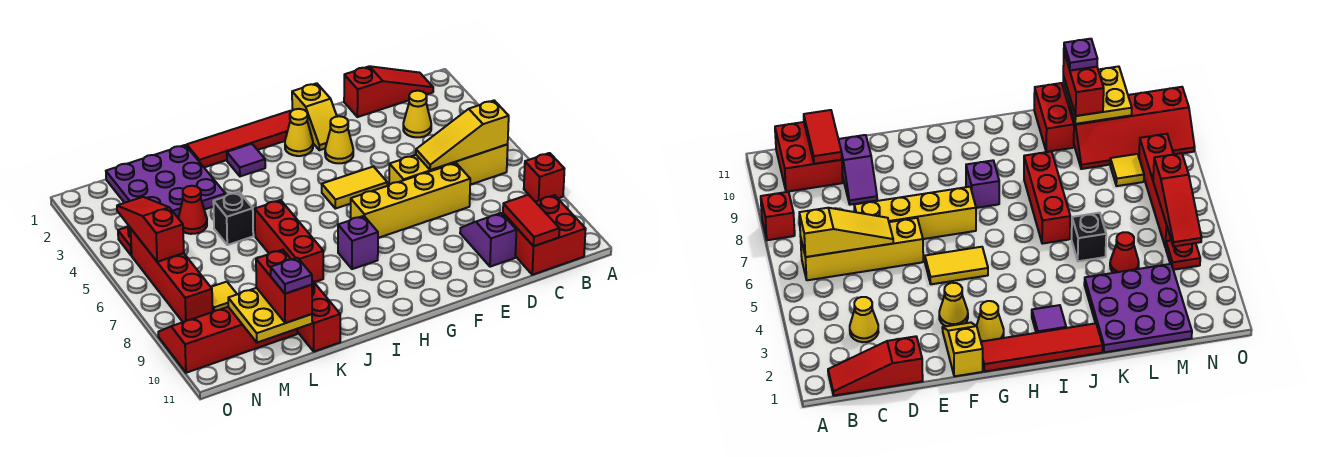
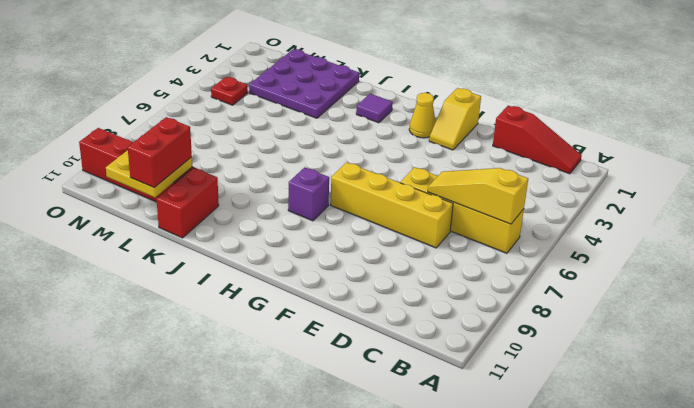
none -> red brick A8 level 1
none -> red brick B10:C11 level 1
none -> yellow cone C3 level 1

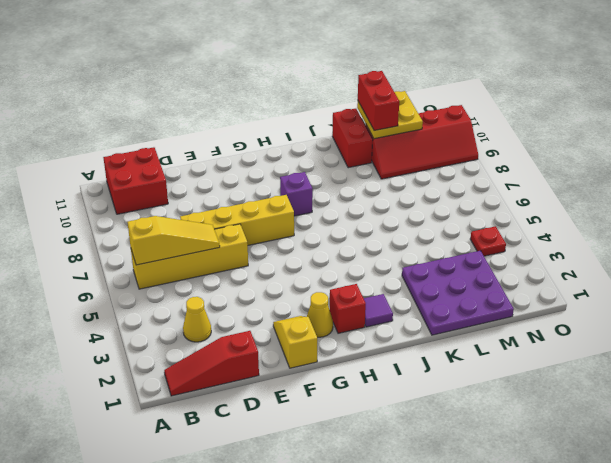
red brick H2 level 1 -> red brick A8 level 1
none -> purple slope D9:D10 level 1 top 10
none -> yellow cone F3 level 1
none -> yellow tile F5:G5 level 1

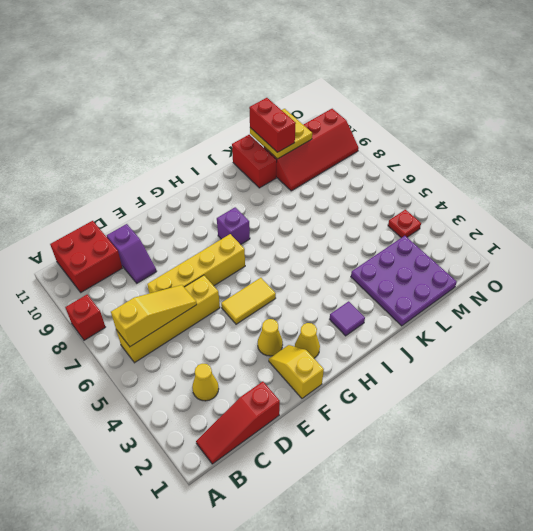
none -> red tile G1:J1 level 1
none -> red brick J6:J8 level 1
none -> black brick K5 level 1

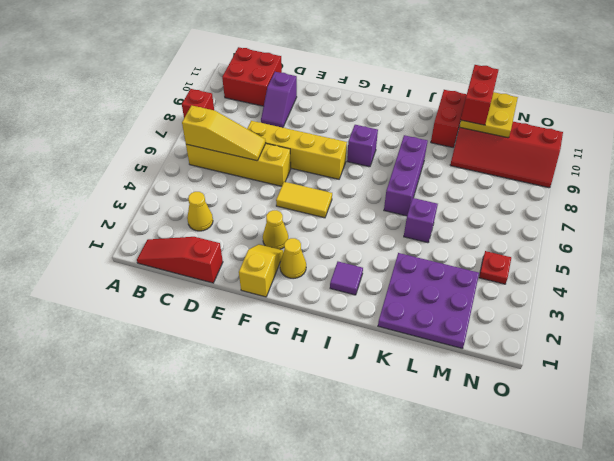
purple brick J6:J8 level 1 -> red brick J6:J8 level 1
purple brick K5 level 1 -> black brick K5 level 1
none -> red tile G1:J1 level 1
none -> red cone L4 level 1
none -> yellow tile M8 level 1

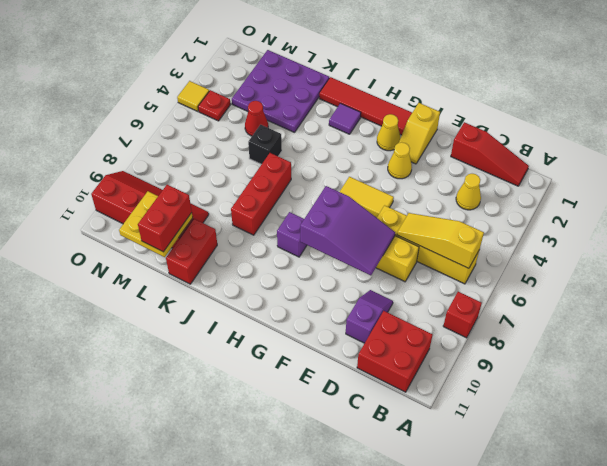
purple slope E7:G8 level 2 top G -> none
yellow tile O4 level 1 -> yellow tile M8 level 1
none -> red brick N5:N8 level 1
none -> red tile C10:C11 level 2
none -> red slope N4:N6 level 2 top 6

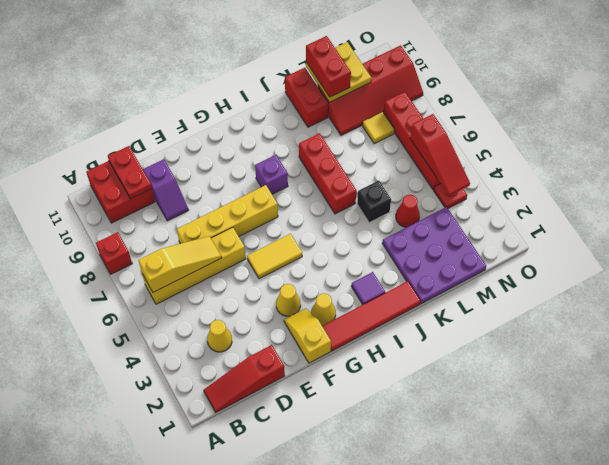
red plate C10:C11 level 2 -> red tile C10:C11 level 2
none -> purple plate L11 level 4

